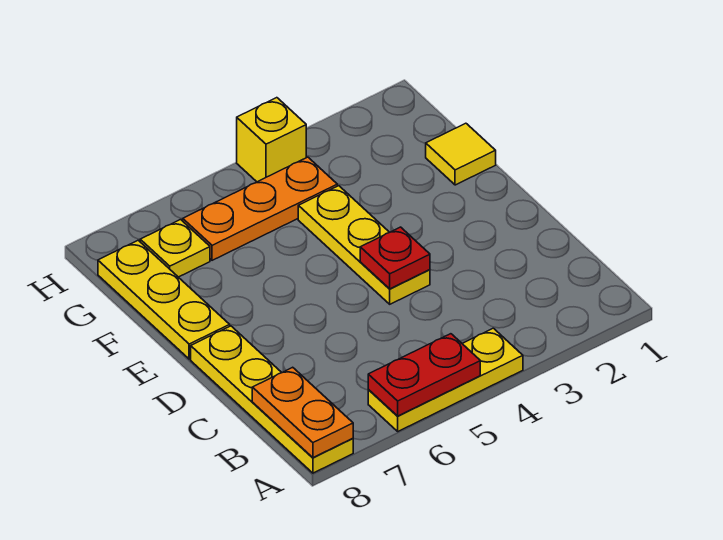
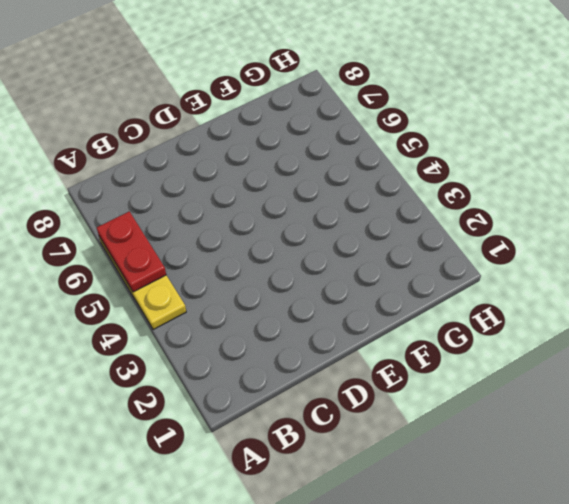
none -> yellow plate A8:D8 level 1
none -> yellow plate D4:F4 level 1

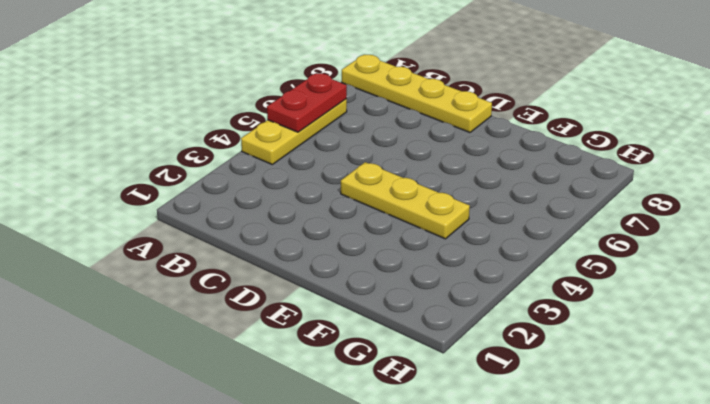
none -> yellow plate E8:G8 level 1
none -> yellow tile F1 level 1

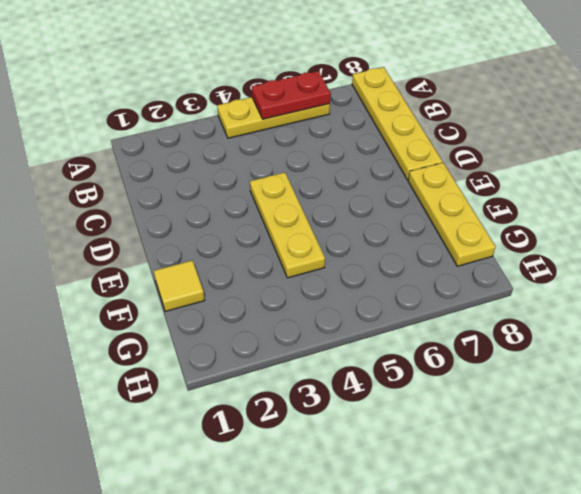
none -> orange plate G4:G6 level 1
none -> yellow plate G7 level 1

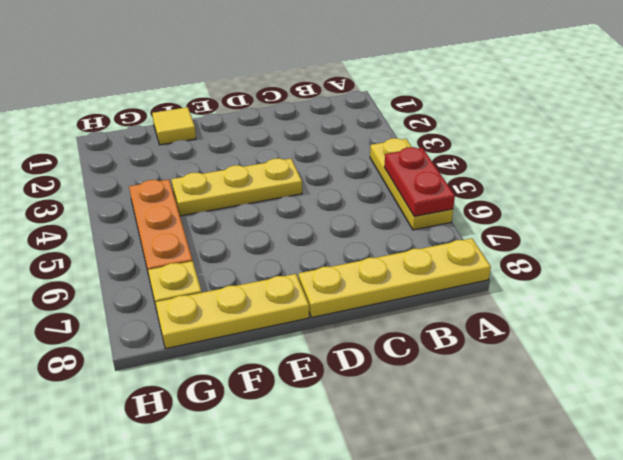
none -> yellow brick H4 level 1
none -> orange plate A8:B8 level 2

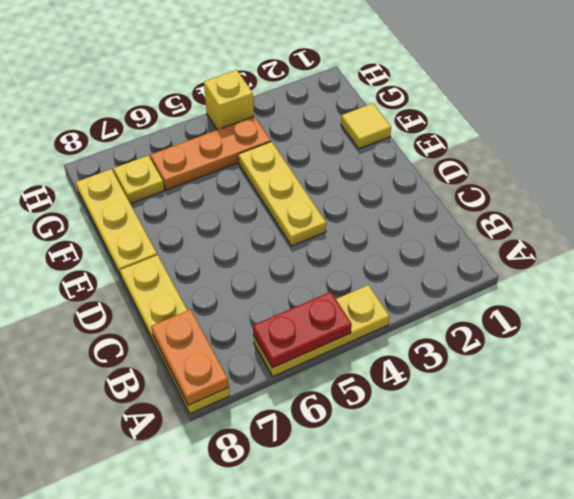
none -> red plate D4 level 2

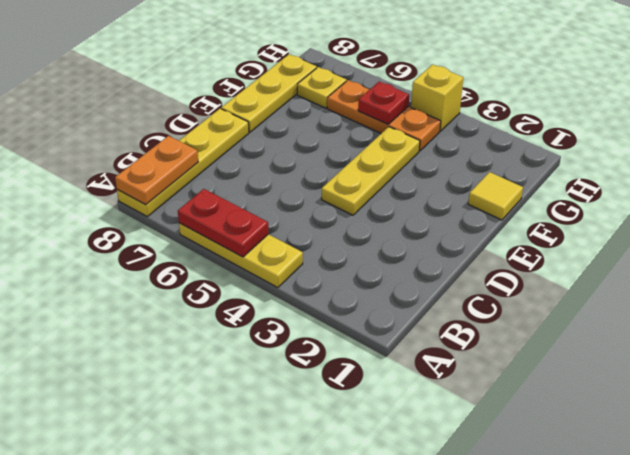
red plate G5 level 2 -> red plate D4 level 2

